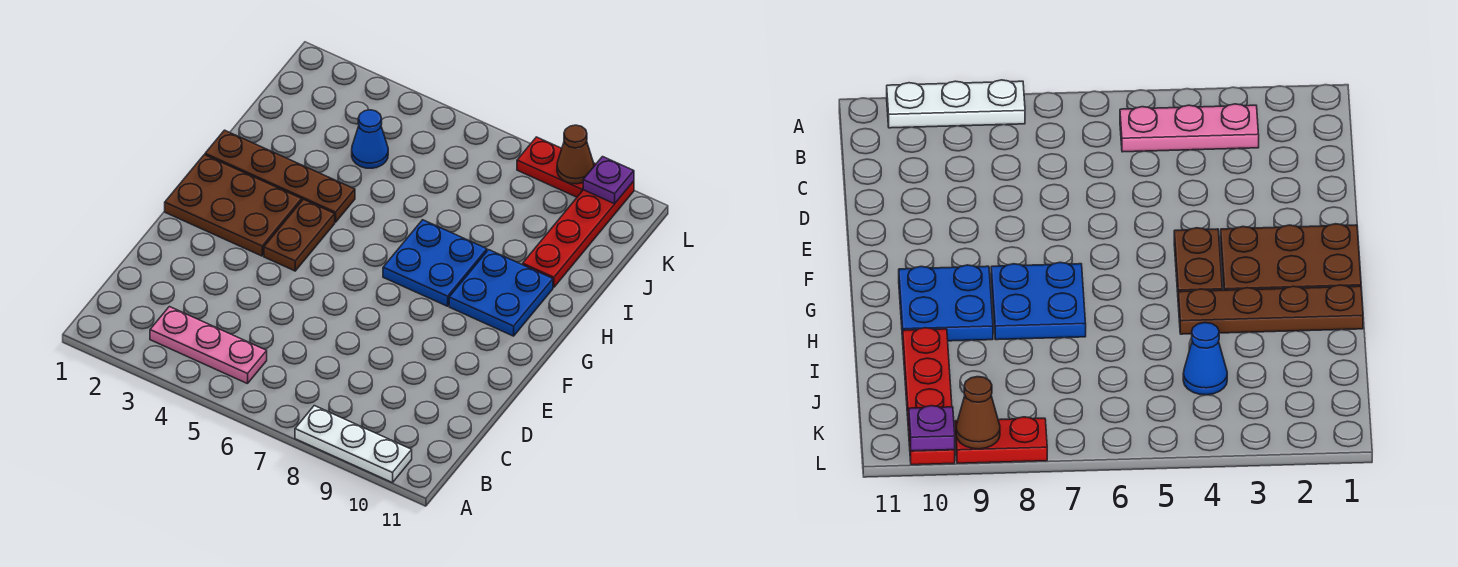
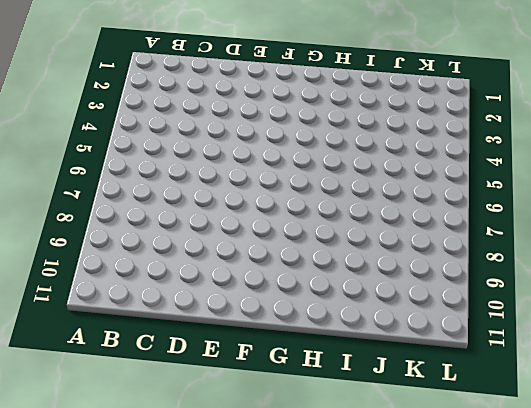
none -> white plate A8:A10 level 1
none -> pink plate B3:B5 level 1
none -> brown plate F1:G3 level 1

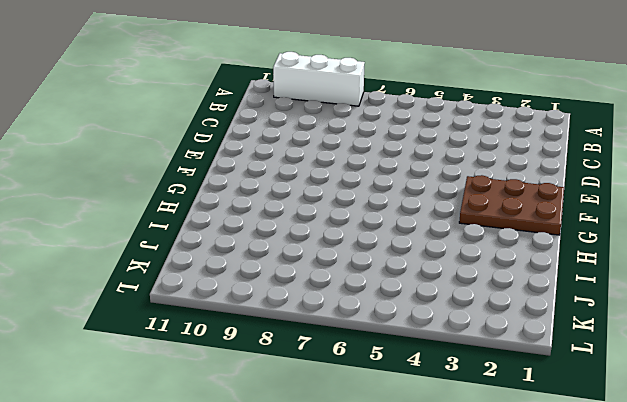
white brick A8:A10 level 1 -> white plate A8:A10 level 1
none -> pink plate B3:B5 level 1
none -> brown plate F4:G4 level 1
none -> blue plate G7:H8 level 1

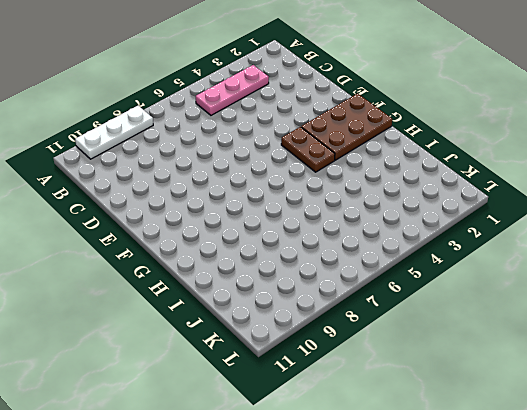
none -> blue plate G7:H8 level 1
none -> blue plate G9:H10 level 1
none -> brown plate H1:H4 level 1

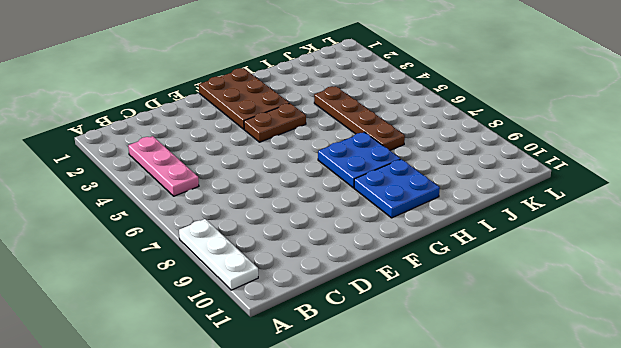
brown plate I4:I7 level 1 -> brown plate H1:H4 level 1
none -> red plate I10:L10 level 1
none -> blue cone J4 level 1
none -> red plate L8:L9 level 1

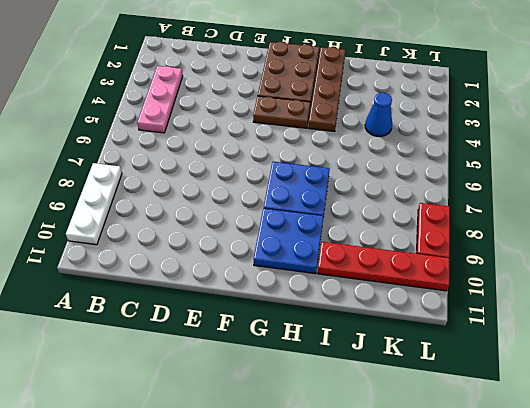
none -> brown cone L9 level 2
none -> purple plate L10 level 2

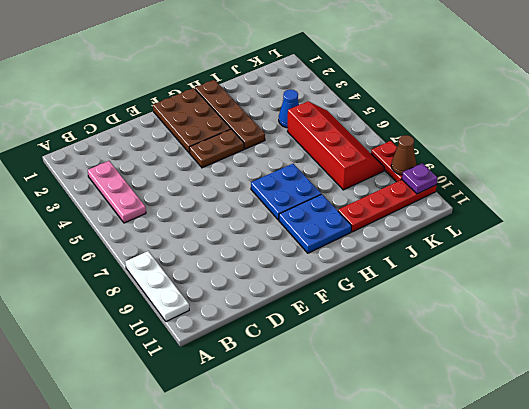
red slope J5:K8 level 1 top J -> none

